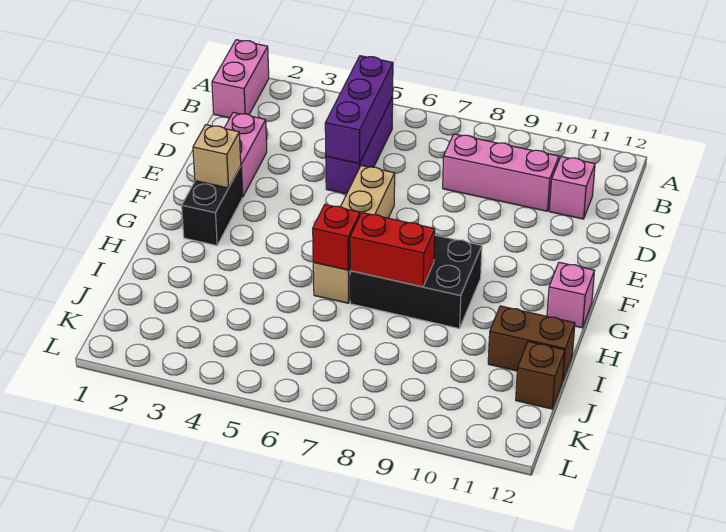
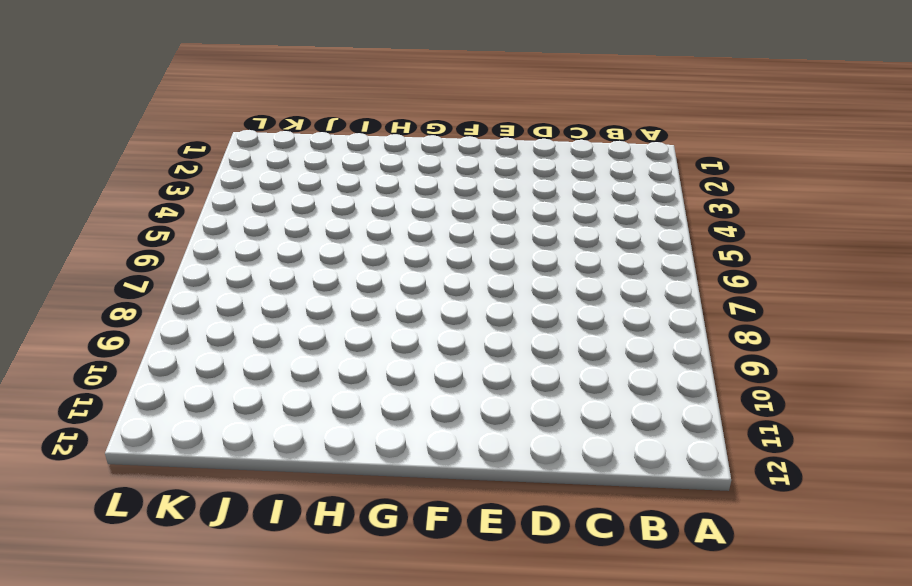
none -> pink brick A1:B1 level 1
none -> purple brick B5:D5 level 1
none -> pink brick C8:C10 level 1

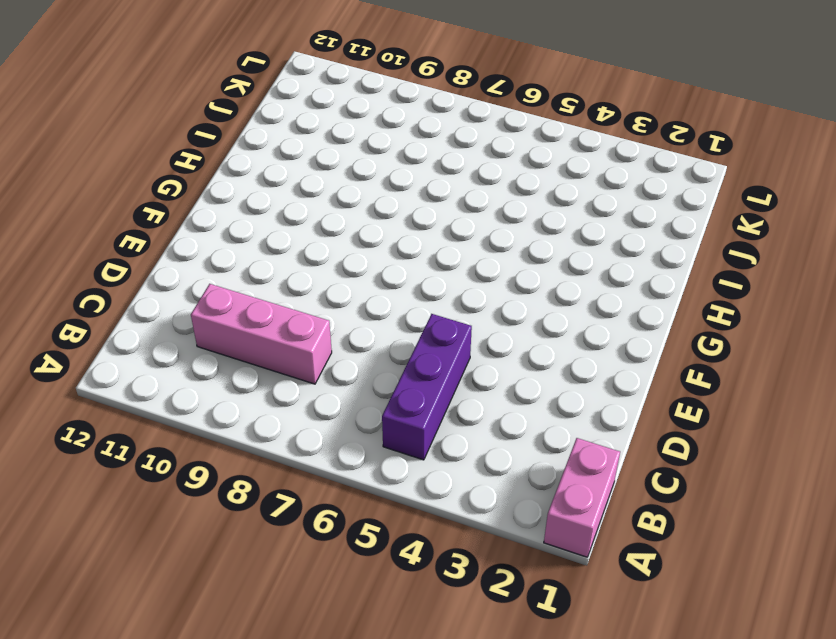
none -> pink brick C11 level 1
none -> pink brick D2:E2 level 1
none -> tan brick E6:H6 level 1

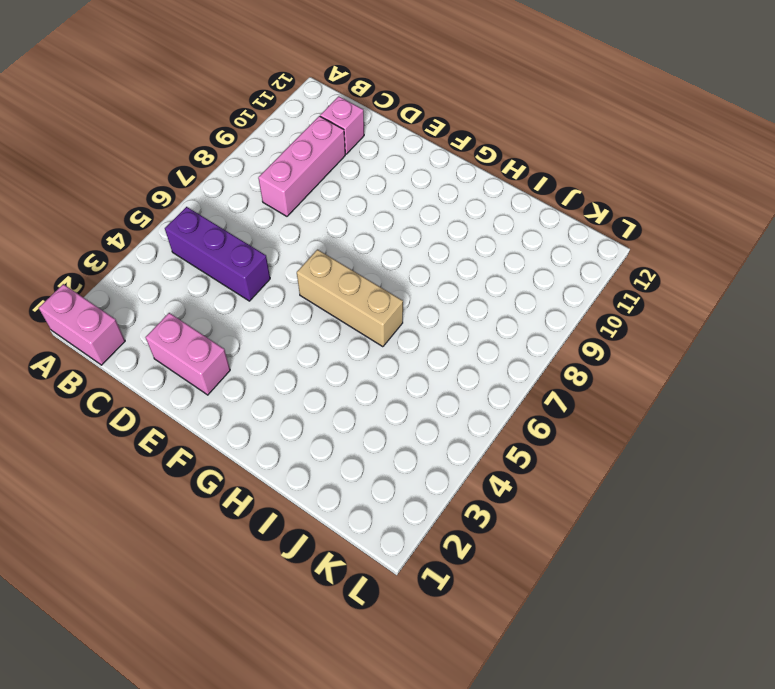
tan brick F6:H6 level 1 -> tan brick E6:H6 level 1
none -> black brick F2:G2 level 1
none -> black brick G7:H9 level 1
none -> pink brick G12 level 1

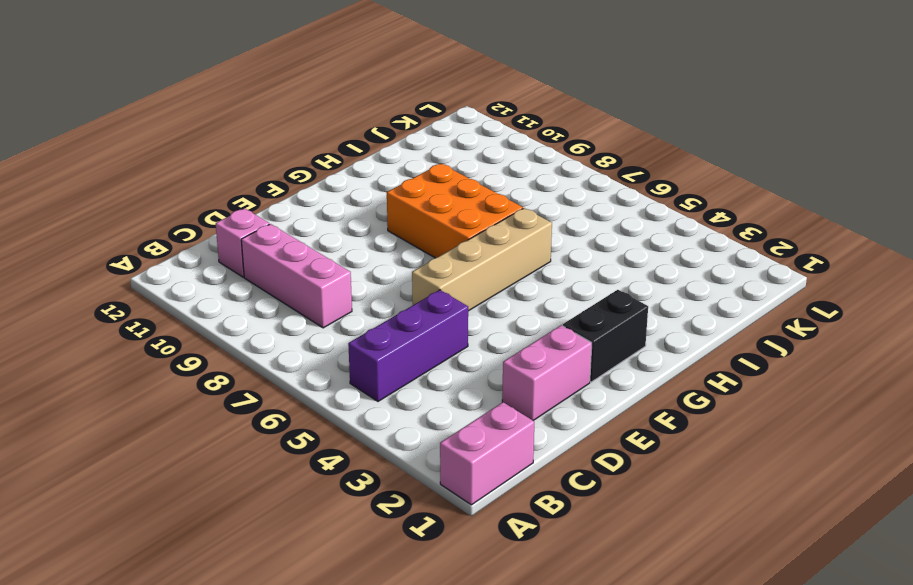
orange brick G7:H9 level 1 -> black brick G7:H9 level 1
none -> pink brick G12 level 1
none -> brown brick I11:I12 level 1
none -> brown brick J12 level 1

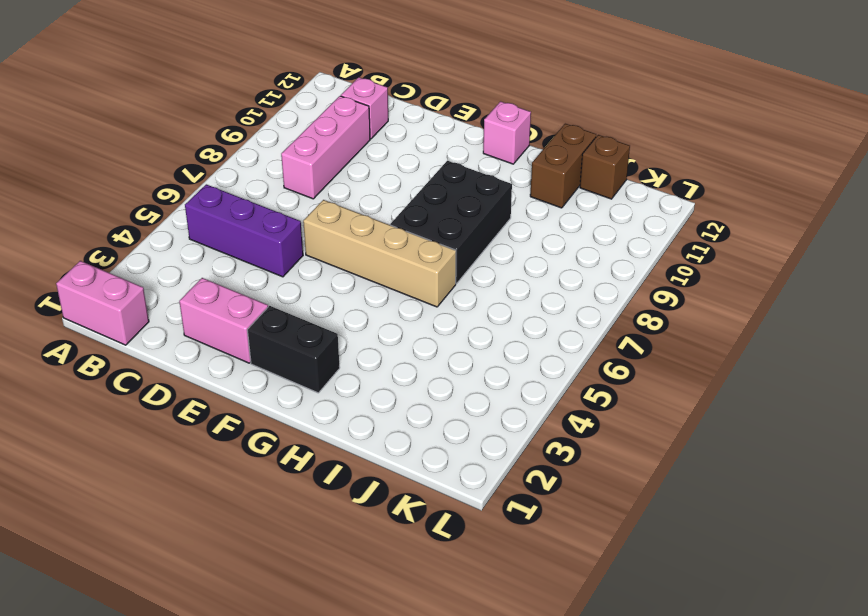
none -> purple brick B5:D5 level 2
none -> tan brick F2 level 2
none -> red brick H6 level 2

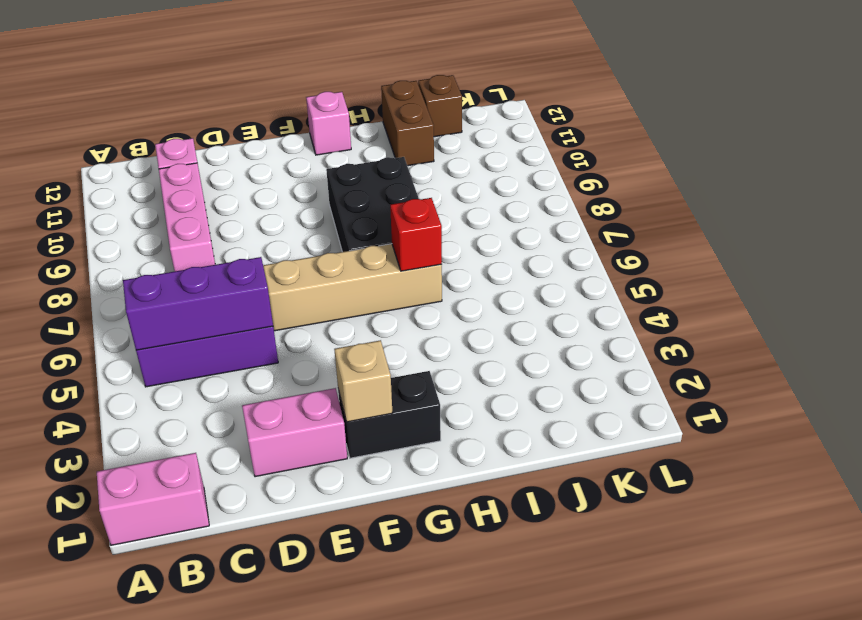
none -> red brick H7:H8 level 2

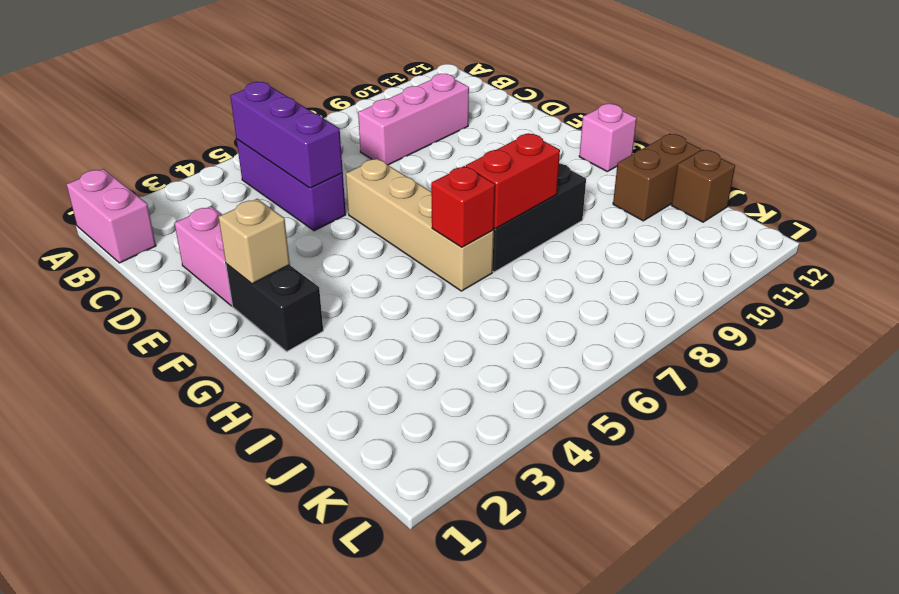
none -> pink brick C11 level 1

